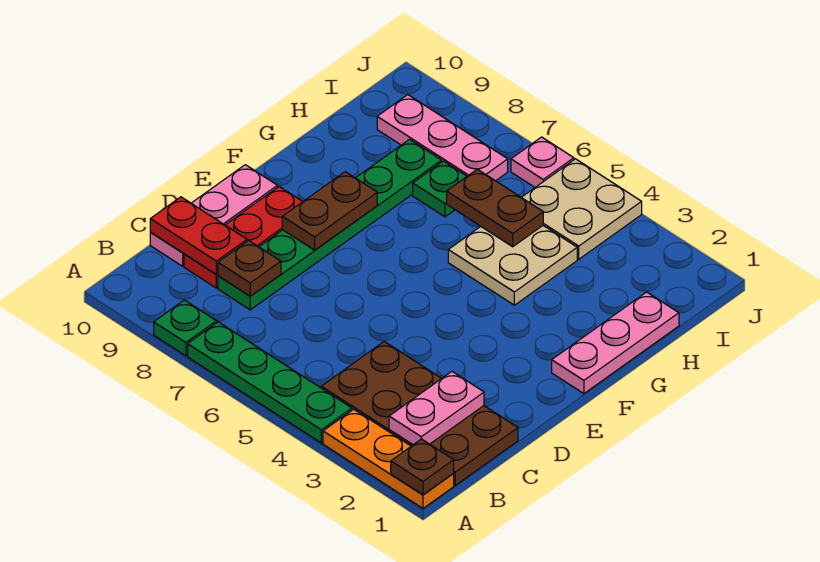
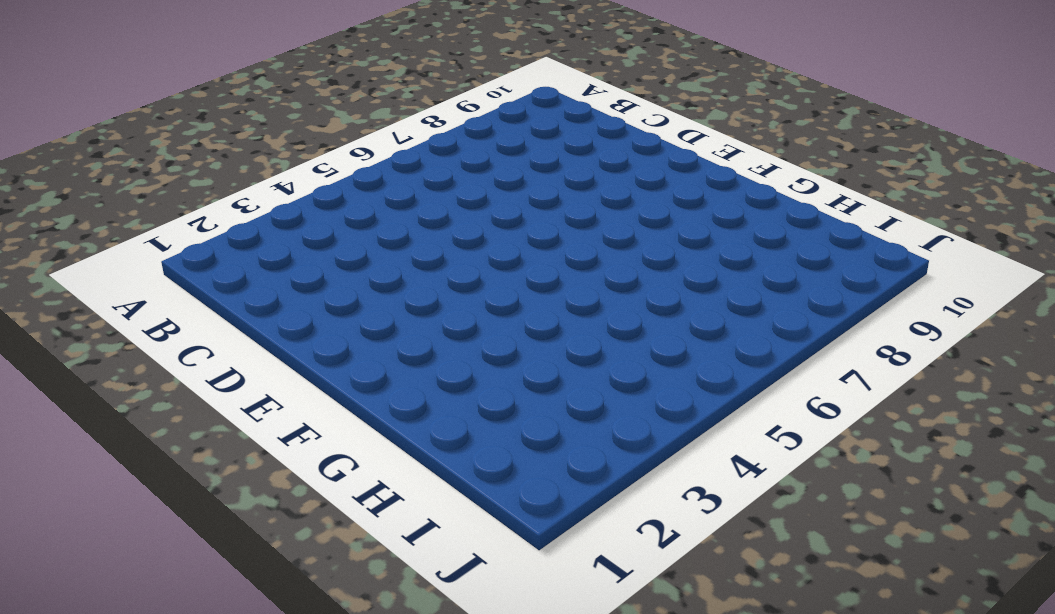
none -> orange plate A1:A3 level 1
none -> green plate A4:A7 level 1
none -> green plate A8 level 1

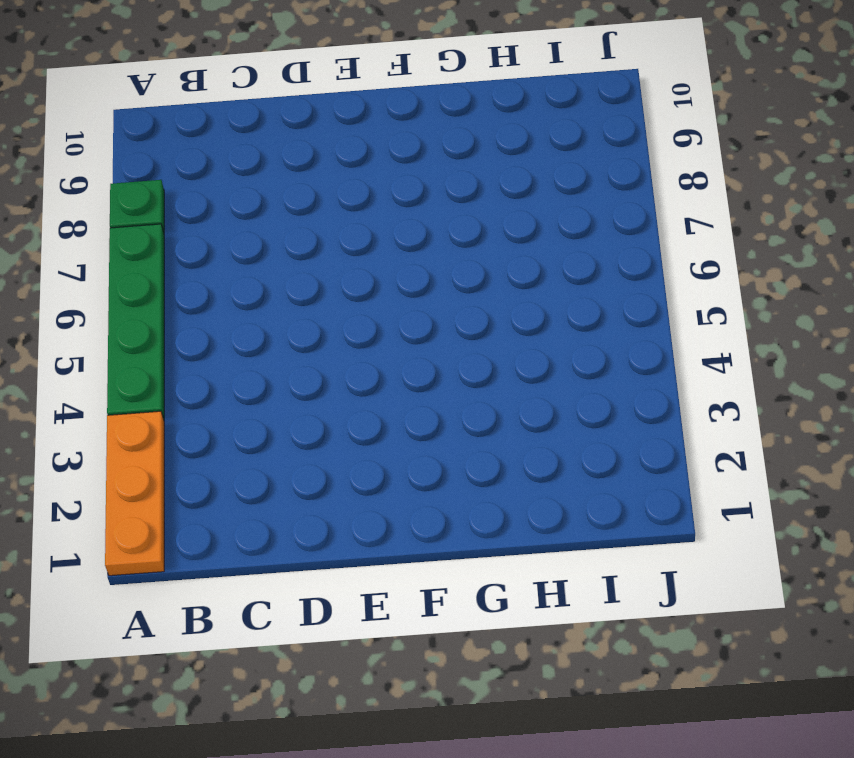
none -> brown plate B1:C4 level 1
none -> green plate C8:H8 level 1
none -> red plate C9:E9 level 1

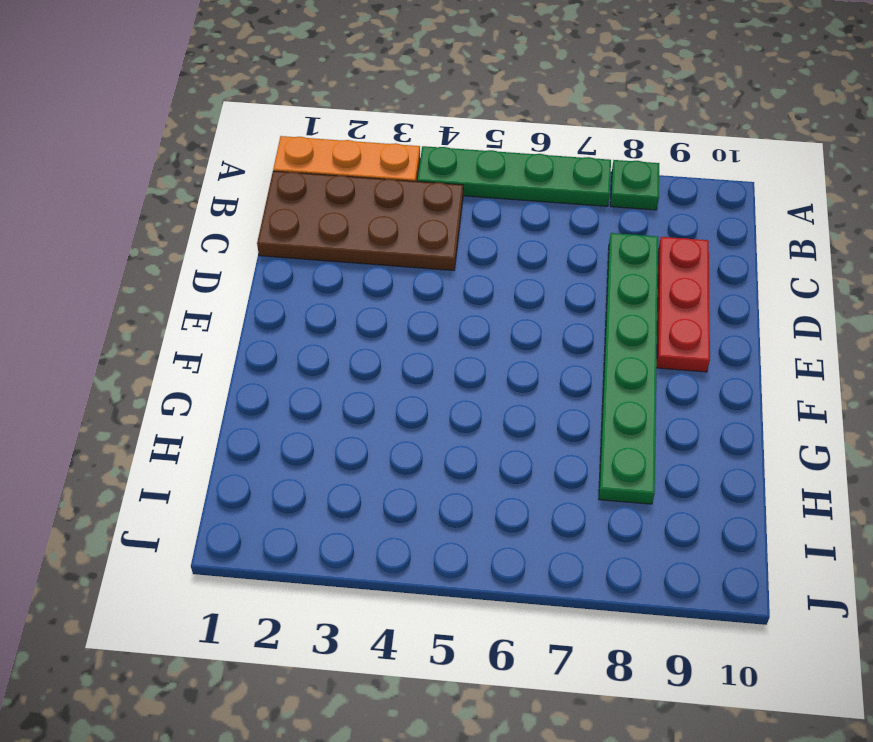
none -> pink plate C10:E10 level 1
none -> pink plate F1:H1 level 1
none -> tan plate G4:H5 level 1

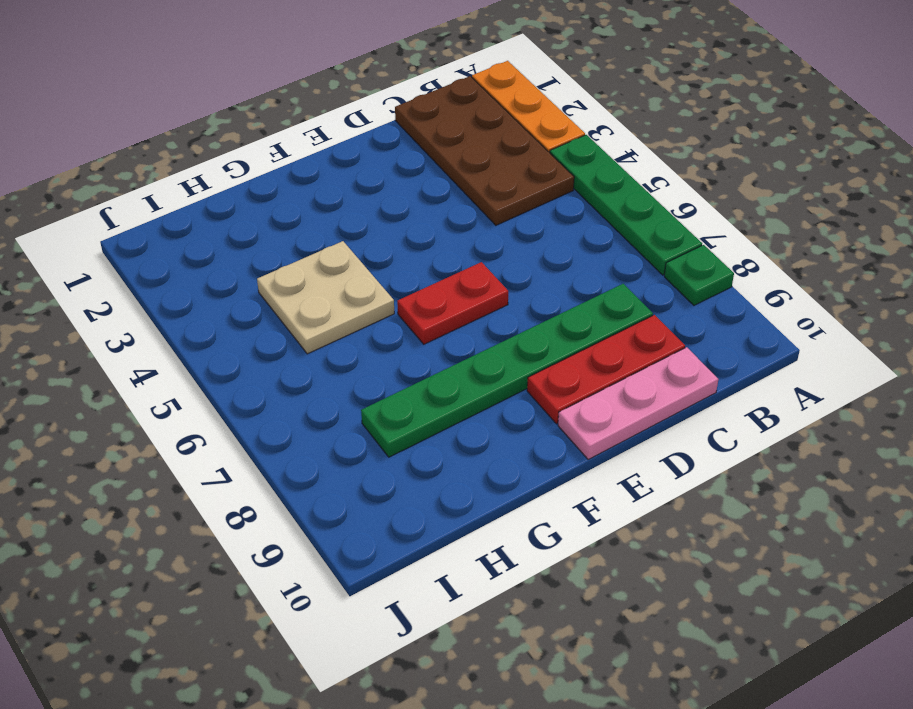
red plate E6:F6 level 1 -> red plate C9:C10 level 2
none -> pink plate F1:H1 level 1
none -> green plate H7 level 1
none -> tan plate I4:J5 level 1

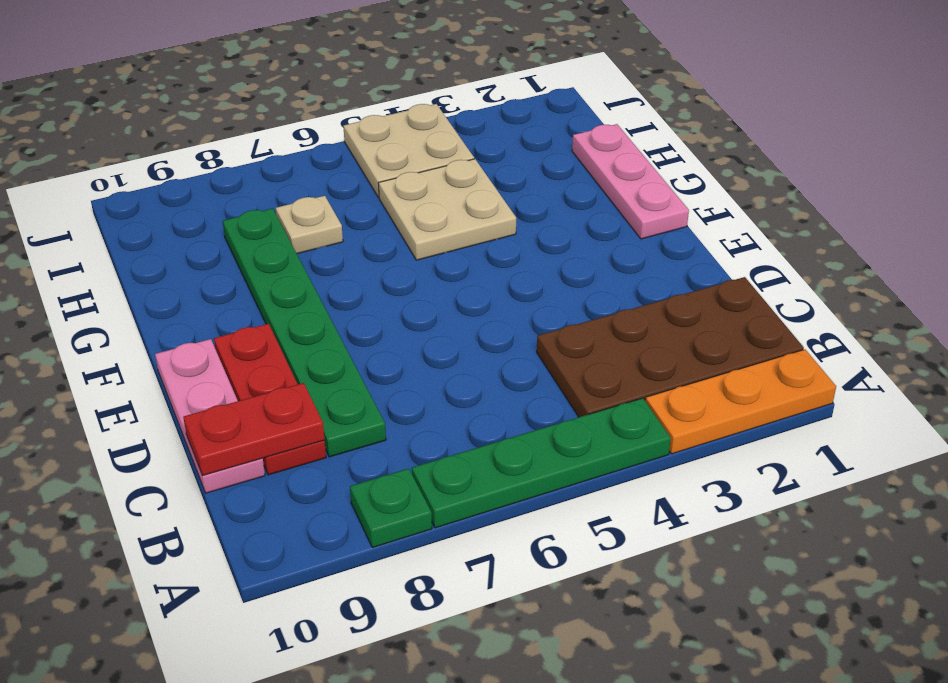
tan plate H7 level 1 -> green plate H7 level 1
none -> pink plate I7:I9 level 1
none -> pink plate J6 level 1
none -> brown plate A1 level 2

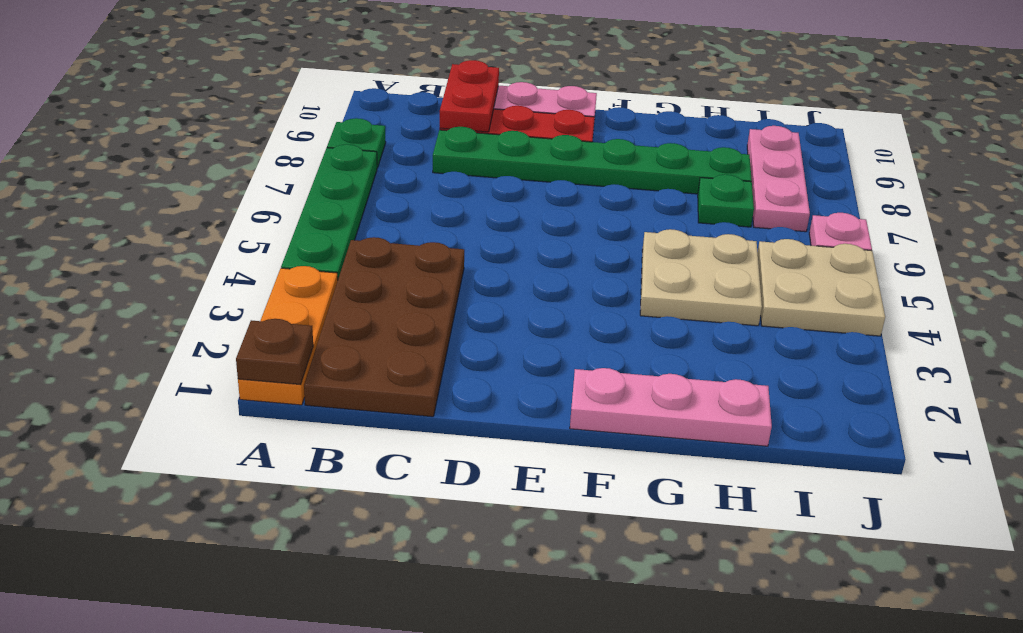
none -> pink plate B2:C2 level 2
none -> brown plate C8 level 2
none -> brown plate E8:F8 level 2

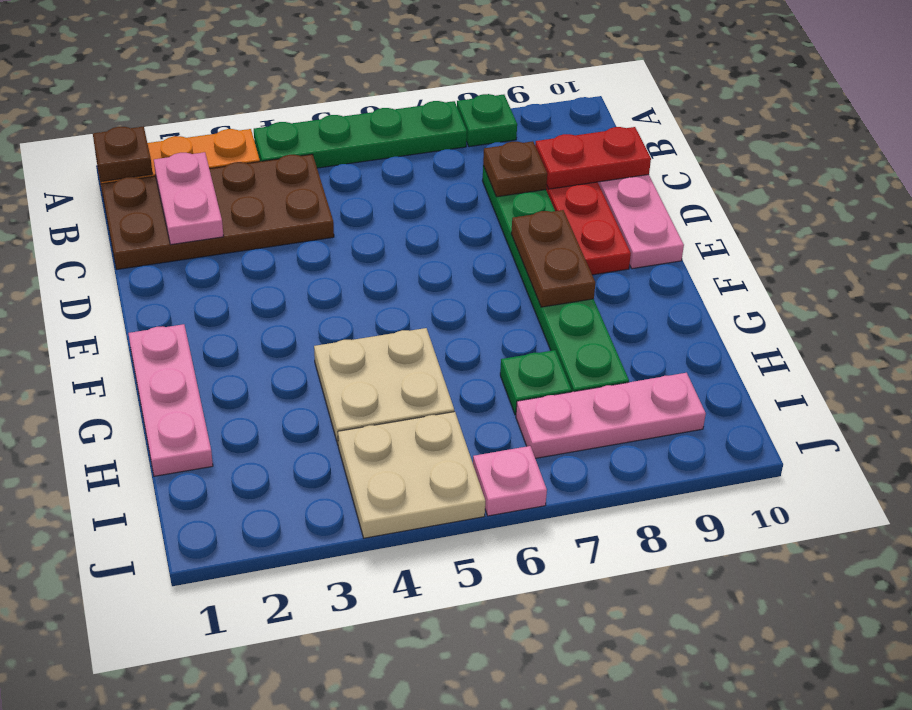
none -> brown plate H5:H6 level 2

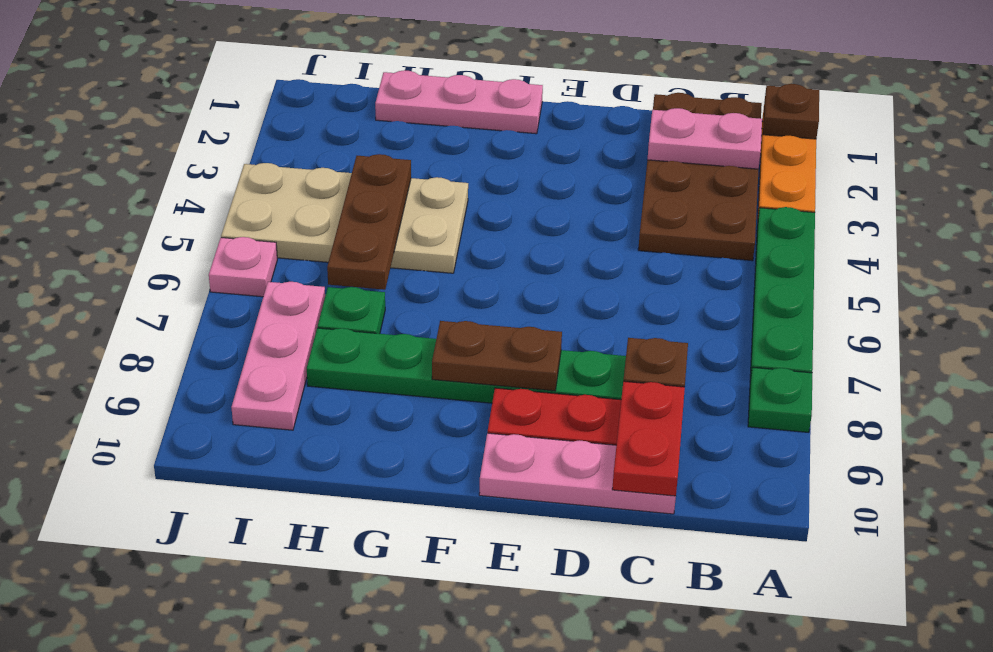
brown plate H4:H6 level 2 -> brown plate H5:H6 level 2

